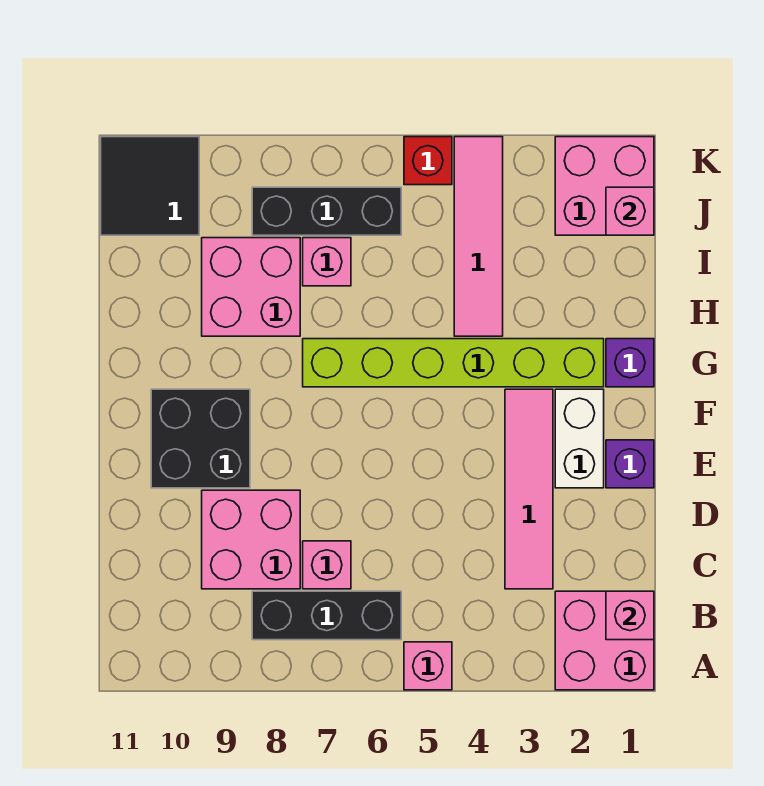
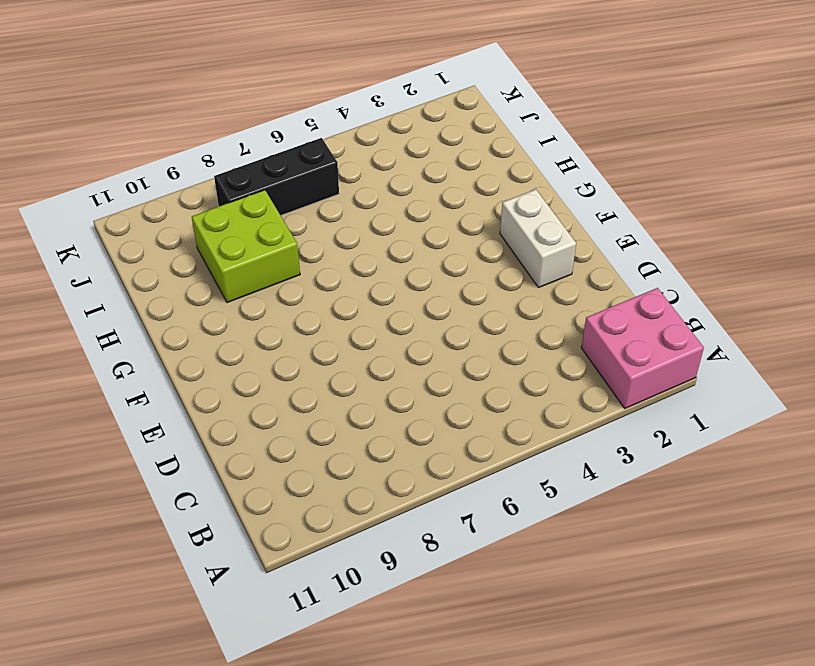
lime brick H8:I9 level 1 -> pink brick H8:I9 level 1
none -> pink brick A5 level 1
none -> black brick B6:B8 level 1
none -> pink tile C3:F3 level 1

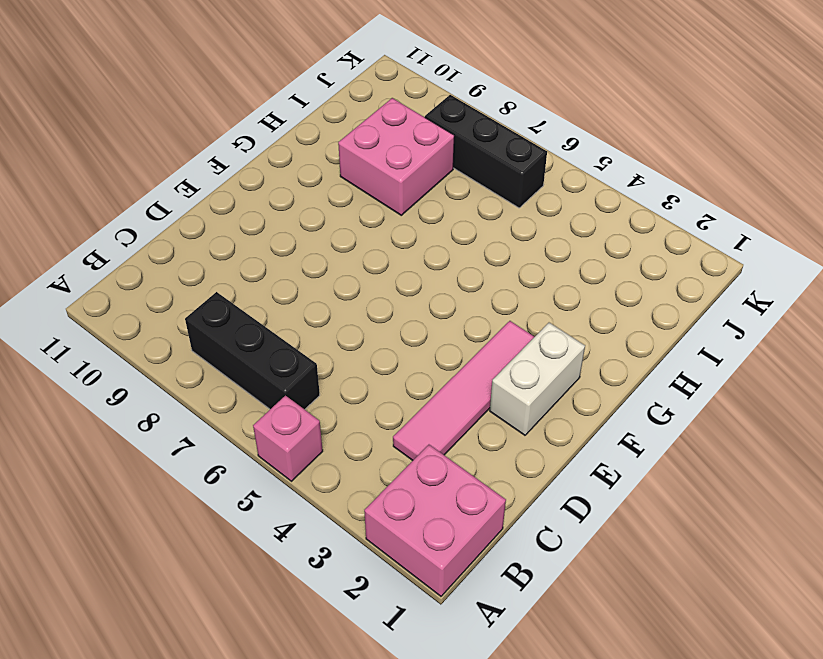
none -> pink brick C7 level 1
none -> pink brick C8:D9 level 1
none -> purple brick E1 level 1

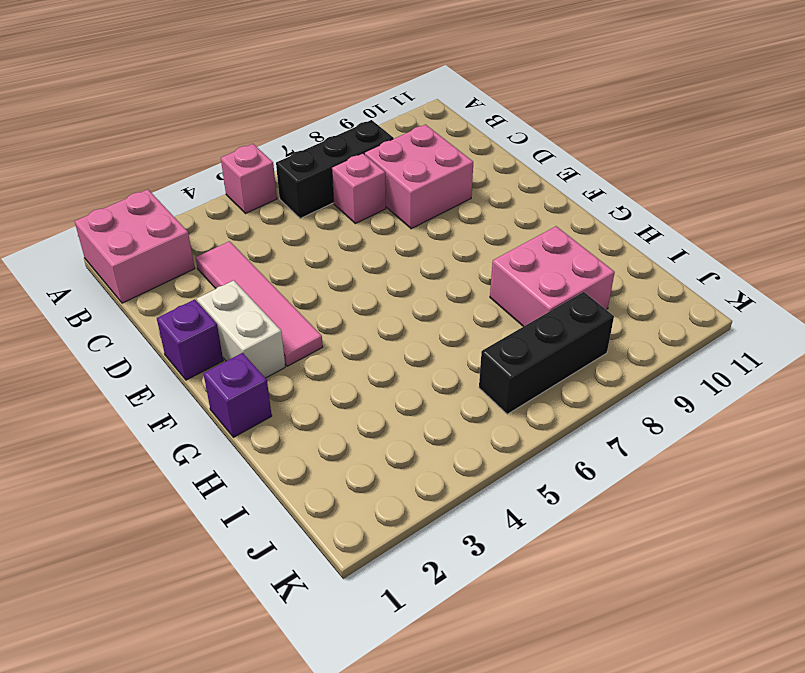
none -> black brick E9:F10 level 1
none -> lime brick G2:G7 level 1
none -> pink tile H4:K4 level 1

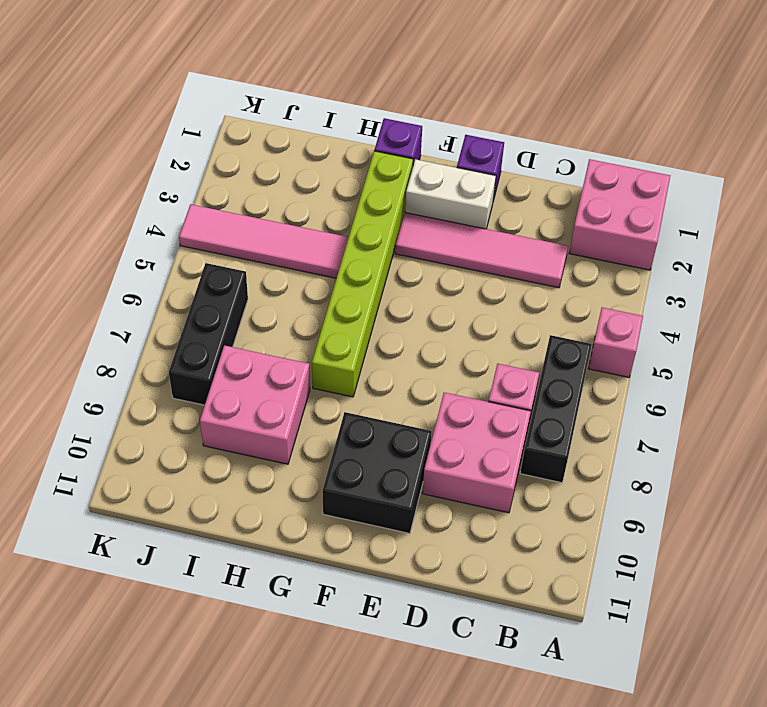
none -> pink brick I7 level 1
none -> pink brick J1:K2 level 1
none -> black tile J10:K11 level 1

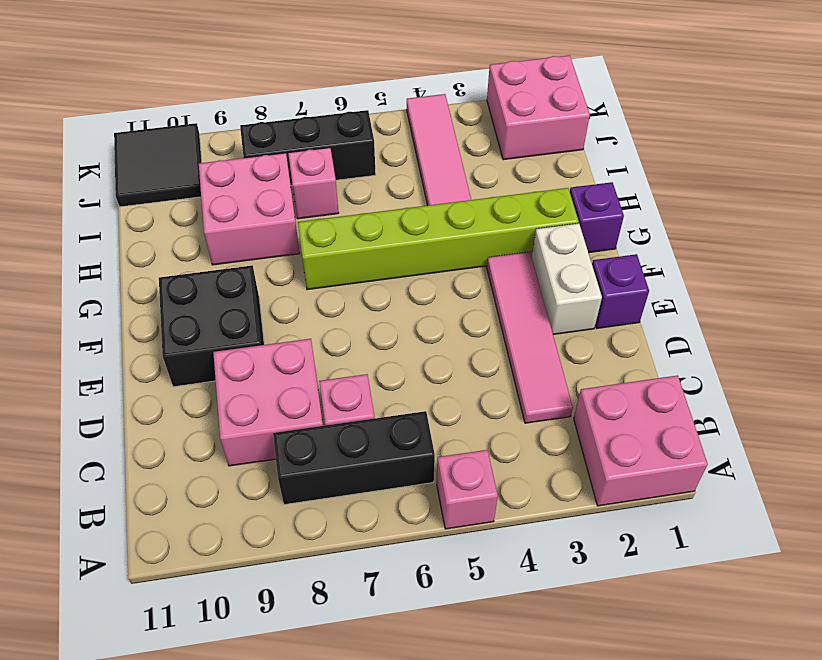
none -> red brick K5 level 1
none -> pink brick B1 level 2
none -> pink brick J1 level 2

